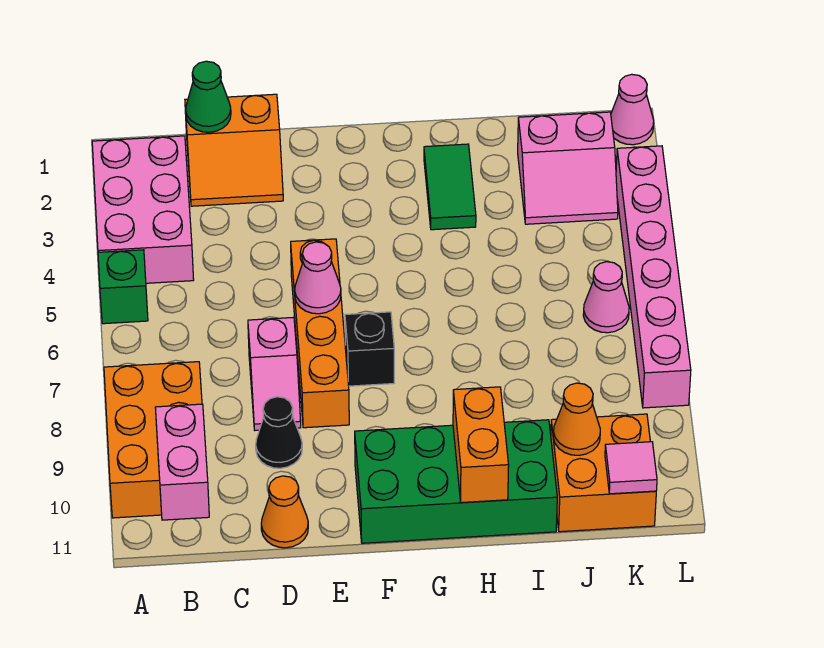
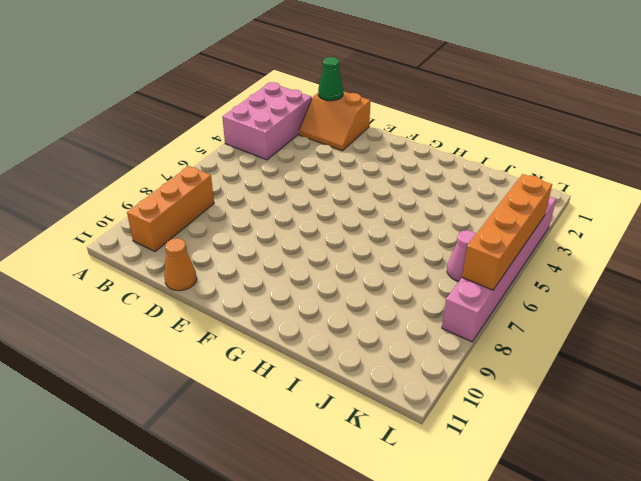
orange brick B8:B10 level 1 -> orange brick A8:B10 level 1
orange brick L4:L7 level 2 -> orange brick E5:E8 level 1
none -> green brick A5 level 1
none -> pink slope D7:D8 level 1 top 7
none -> black cone D9 level 1

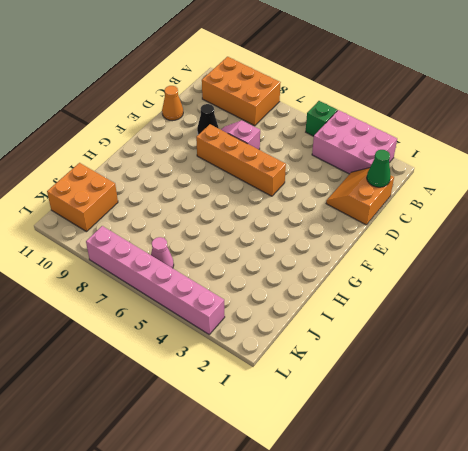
none -> black brick F7 level 1
none -> green brick F10:I11 level 1
none -> green tile H2:H3 level 1

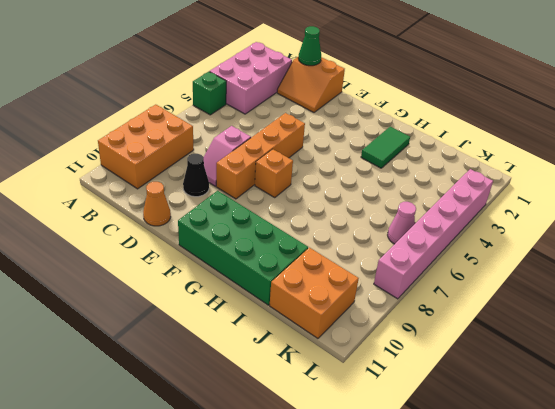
orange brick F7 level 1 -> black brick F7 level 1
none -> pink slope J2:K3 level 1 top 2
none -> pink cone L1 level 1
none -> pink brick B10:B11 level 2

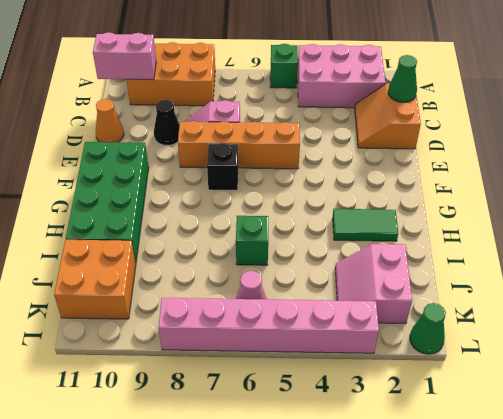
green brick I6 level 1 -> none
green cone L1 level 1 -> pink cone L1 level 1
none -> pink cone E6 level 2
none -> orange brick H10:H11 level 2
none -> orange cone J10 level 2

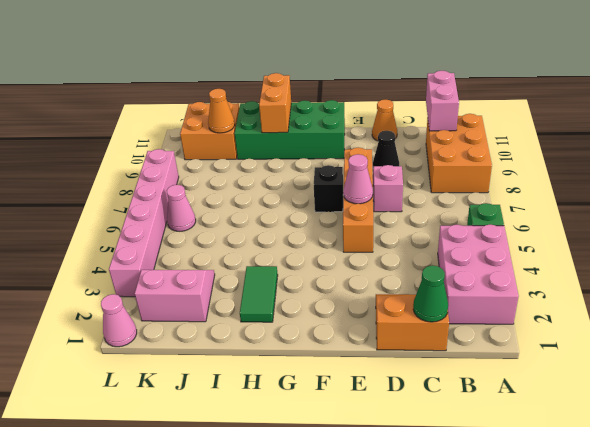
none -> pink tile K11 level 2

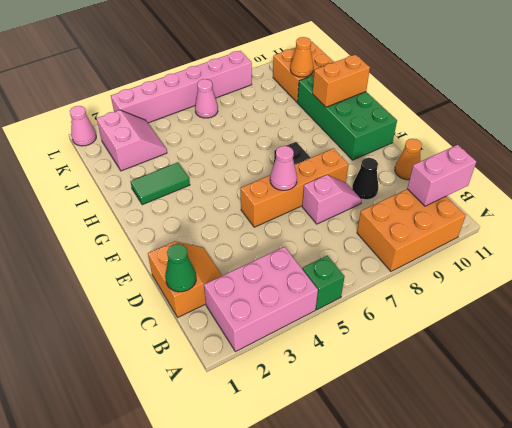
none -> pink tile K11 level 2

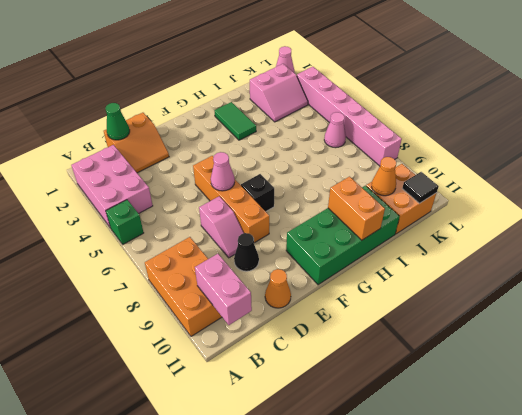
black tile K11 level 2 -> pink tile K11 level 2

